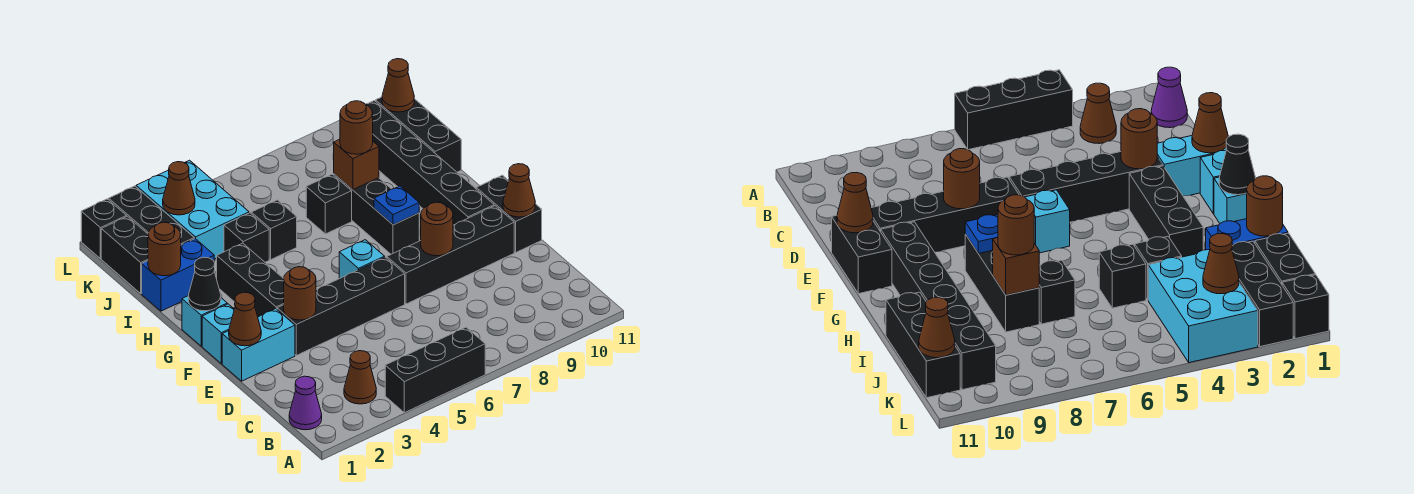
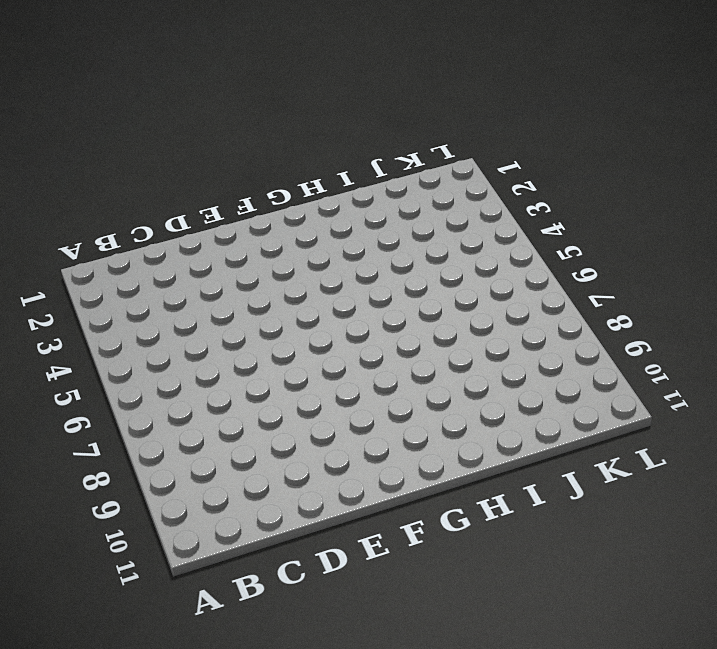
none -> black brick A4:A6 level 1
none -> purple cone B1 level 1
none -> brown cone B3 level 1
none -> cyan brick E1:E2 level 1

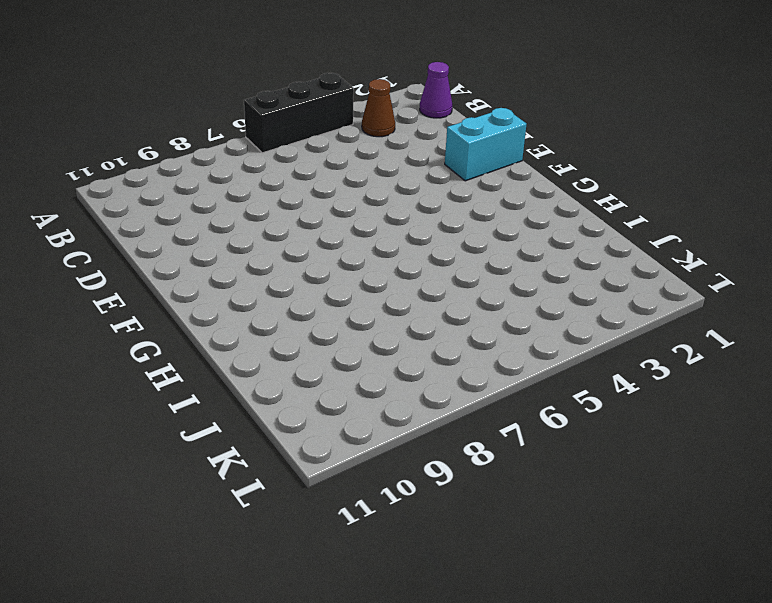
none -> black brick E3:E6 level 1
none -> black brick E7:E10 level 1
none -> black brick E11:F11 level 1
none -> cyan brick F1 level 1

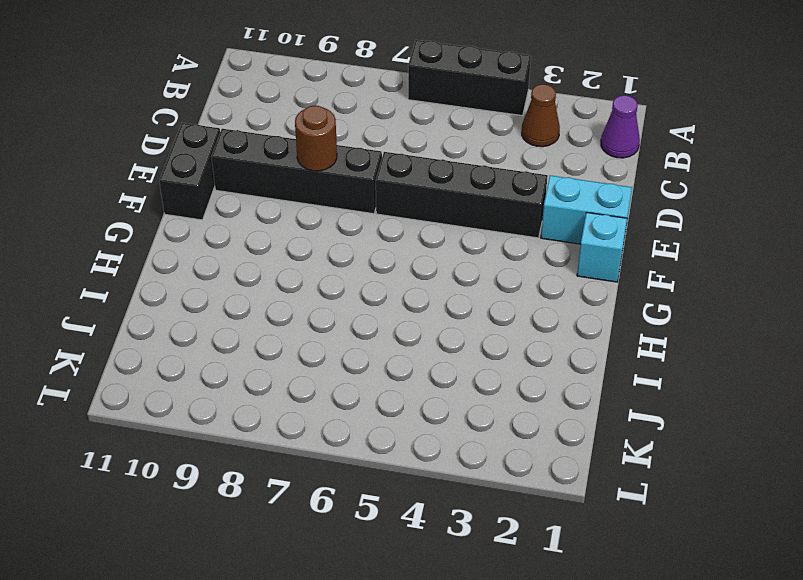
none -> black brick F3:H3 level 1
none -> cyan brick F6 level 1
none -> black brick F10:K10 level 1
none -> cyan brick G1 level 1

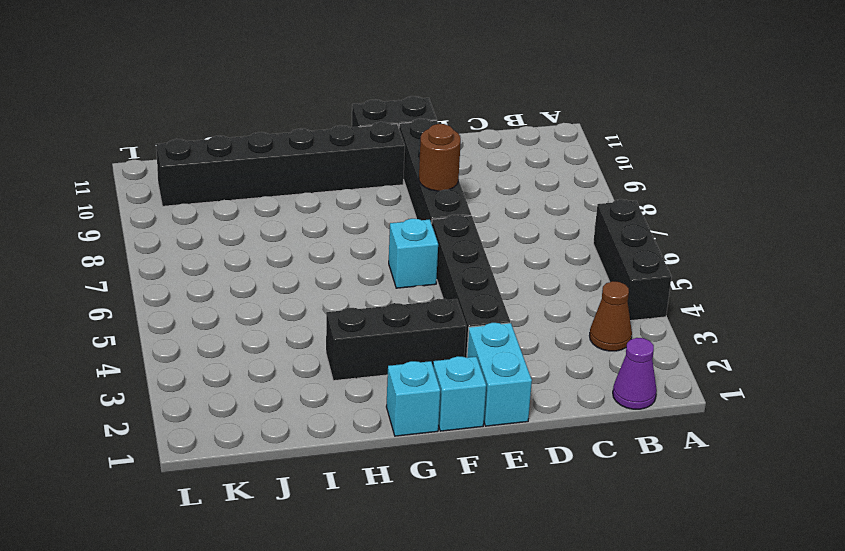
none -> black brick G8:I8 level 1
none -> blue brick I1:I2 level 1
none -> black brick I4 level 1
none -> black brick I5 level 1

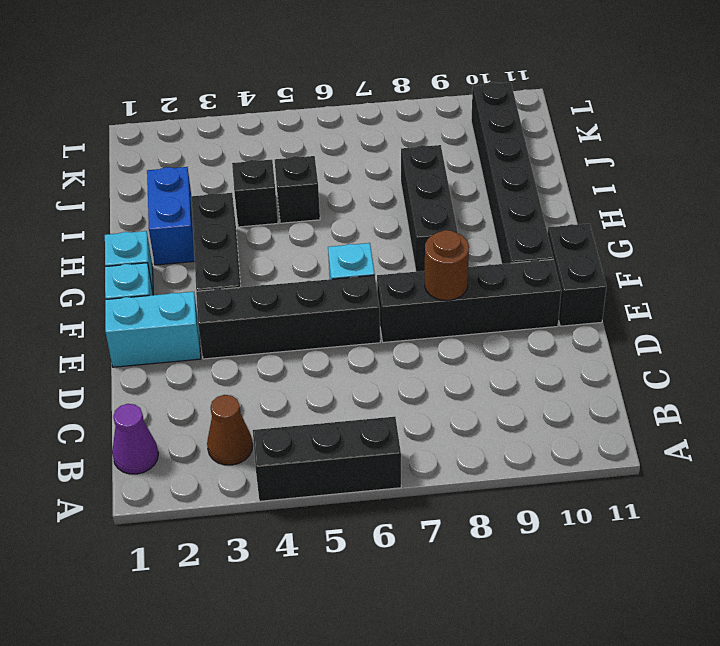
blue brick H2:I2 level 1 -> blue brick I1:I2 level 1
none -> black brick I7 level 1
none -> black brick I11:K11 level 1
none -> black brick J1:K1 level 1
none -> black brick J2:L2 level 1

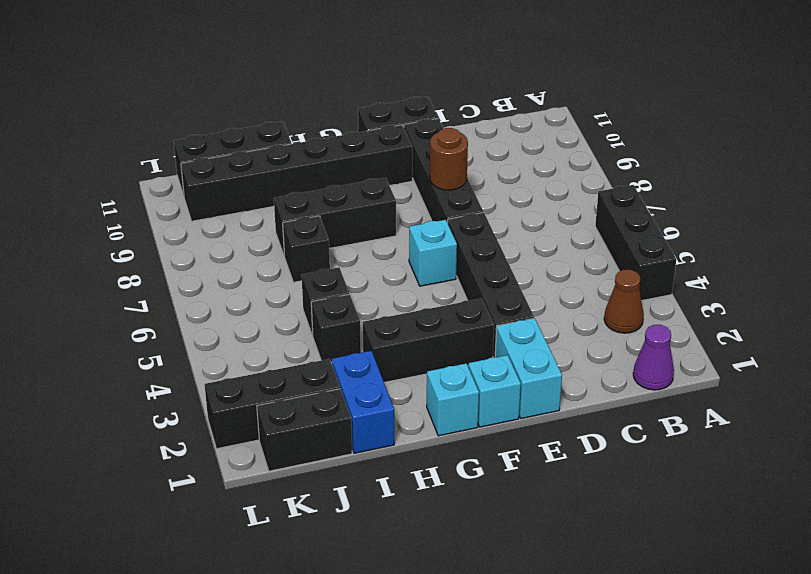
none -> cyan brick J3:L4 level 1
none -> black brick L1 level 1
none -> brown cone E1 level 2
none -> brown round brick E3 level 2

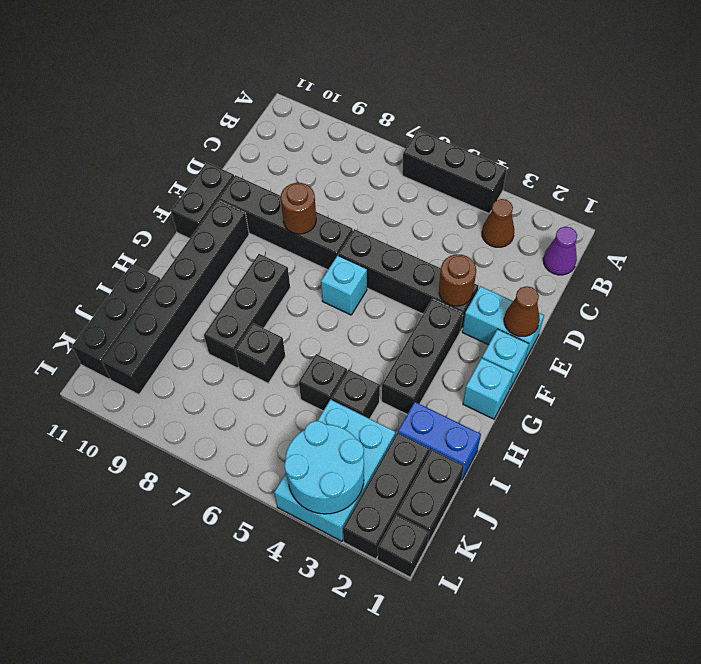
cyan round brick K3:L4 level 2 -> brown cone K3 level 2
none -> brown cone E11 level 2
none -> black cone G1 level 2
none -> blue plate G8 level 2
none -> brown round brick I1 level 2

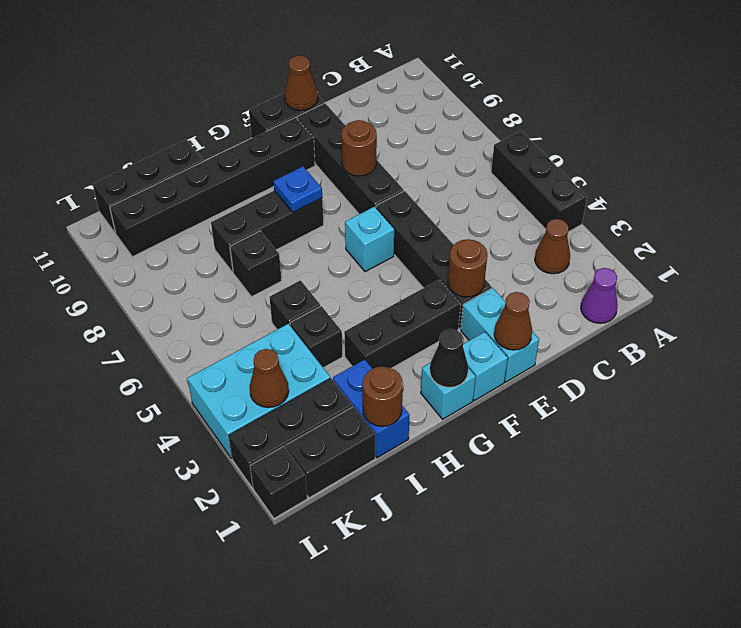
none -> brown brick I8 level 2
none -> brown cone K11 level 2
none -> brown round brick I8 level 3

